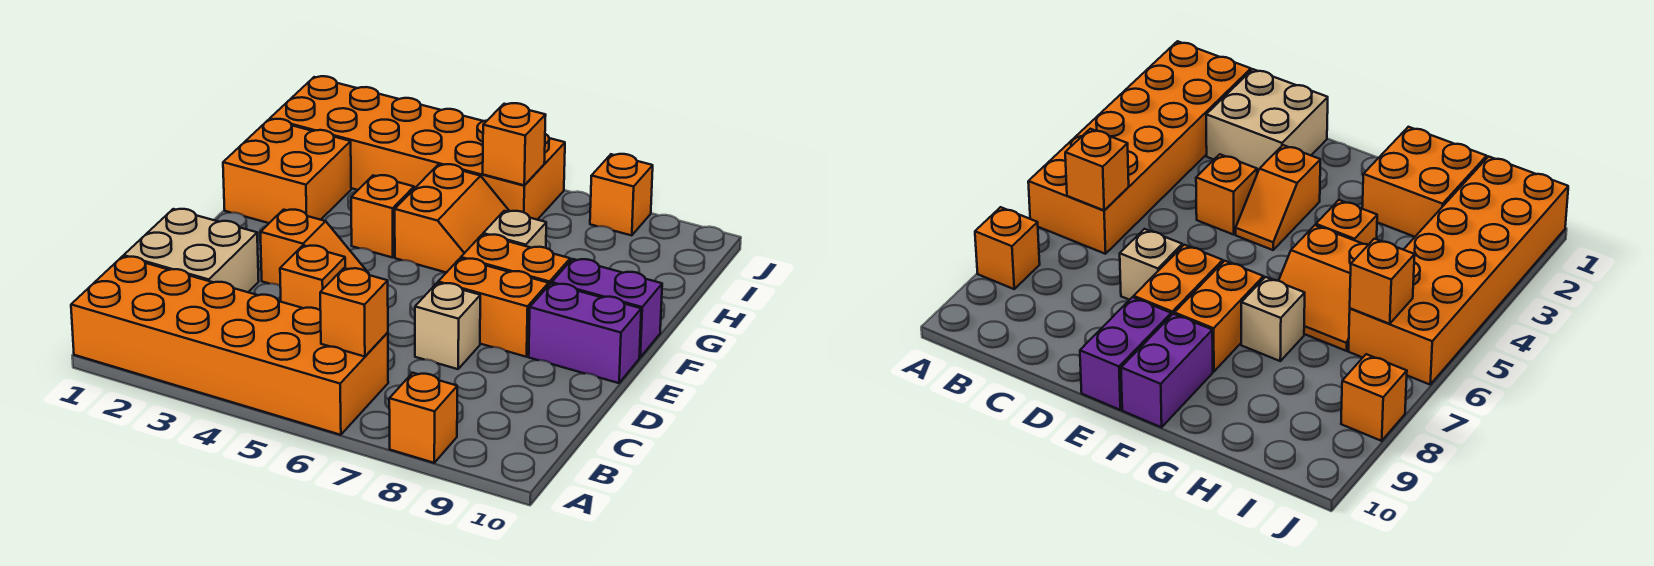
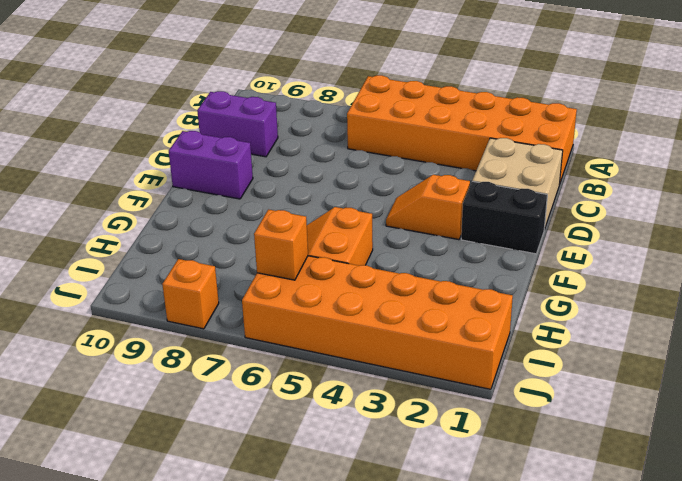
purple brick C9:C10 level 1 -> purple brick F9:F10 level 1
black brick E1:E2 level 1 -> none
none -> orange brick A8 level 1
none -> orange brick D4 level 1
none -> tan brick D7 level 1

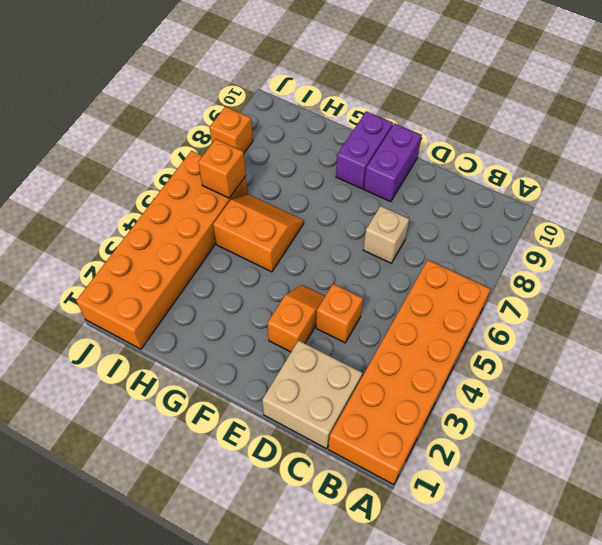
none -> orange brick A8 level 1
none -> orange brick E7:E8 level 1
none -> orange brick F7:F8 level 1

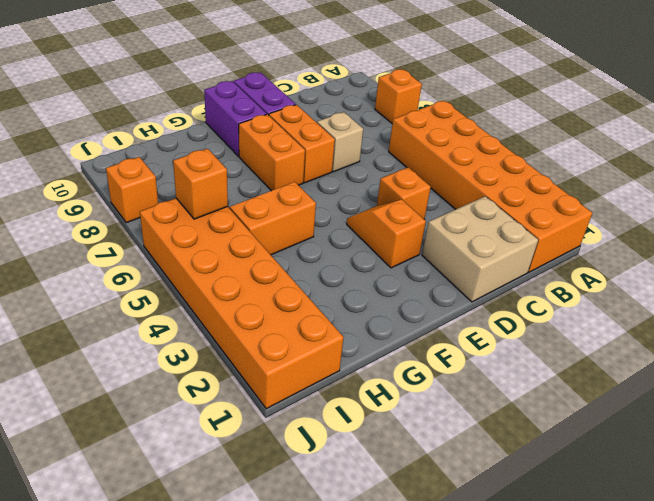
none -> orange brick G1:H2 level 1
none -> orange brick G4 level 1
none -> tan brick G7 level 1

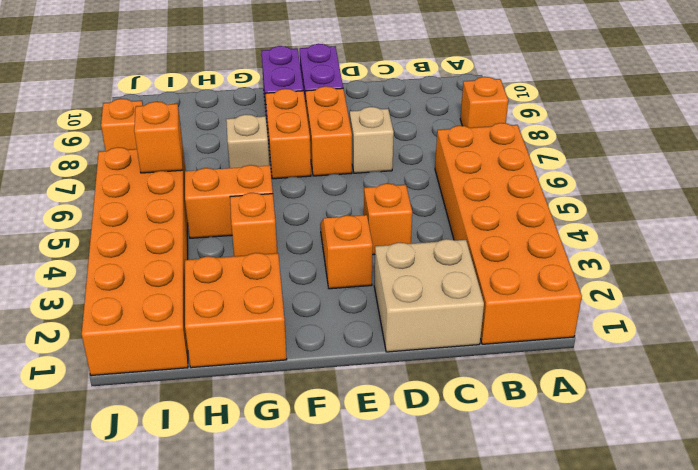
none -> orange brick B6 level 2

